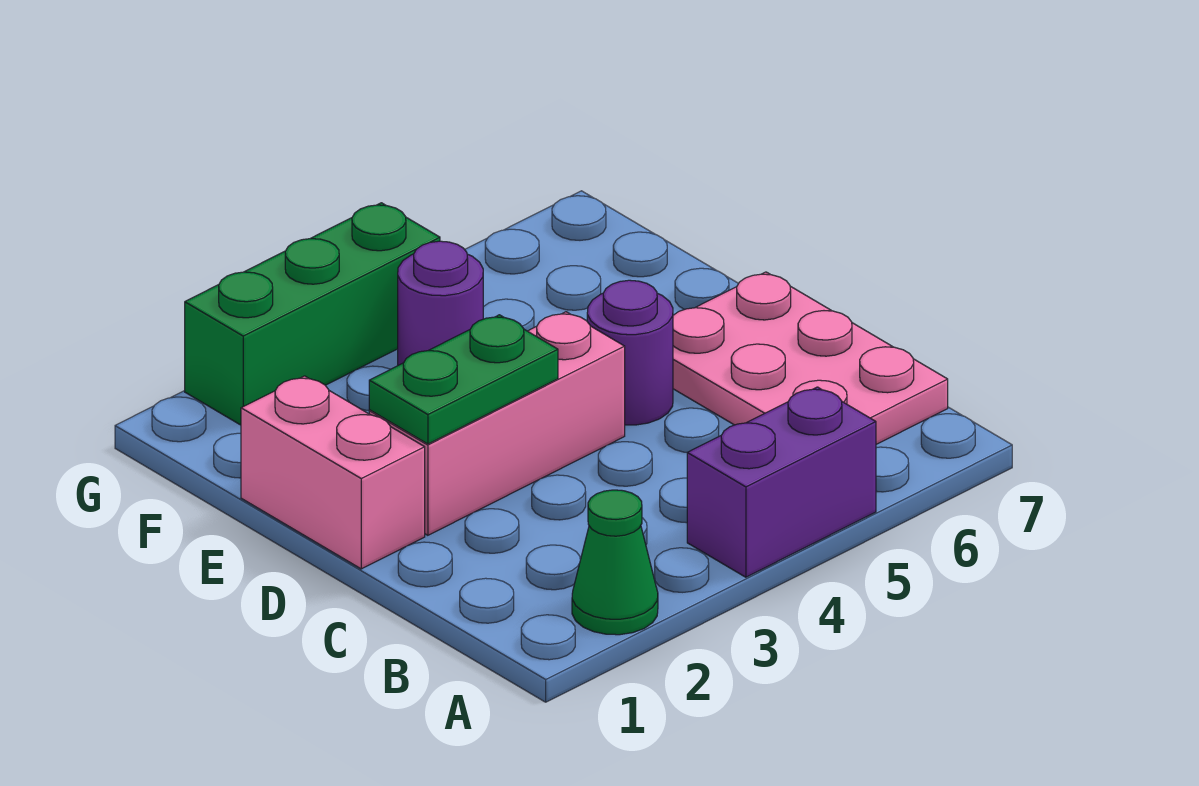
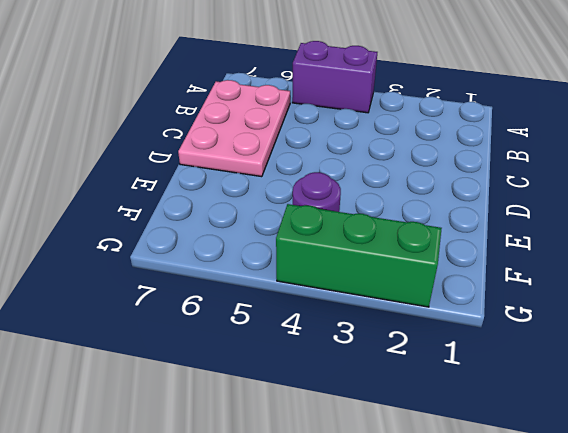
none -> green cone A2 level 1
none -> pink brick D1:E1 level 1

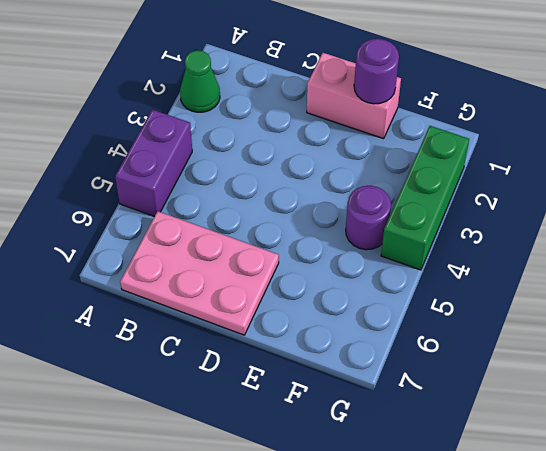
purple round brick E1 level 2 -> purple round brick D5 level 1
none -> pink brick D2:D4 level 1
none -> green plate D2:D3 level 2

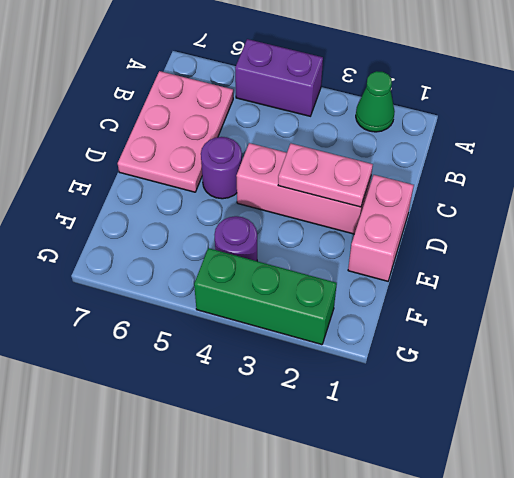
pink plate D2:D3 level 2 -> green plate D2:D3 level 2

